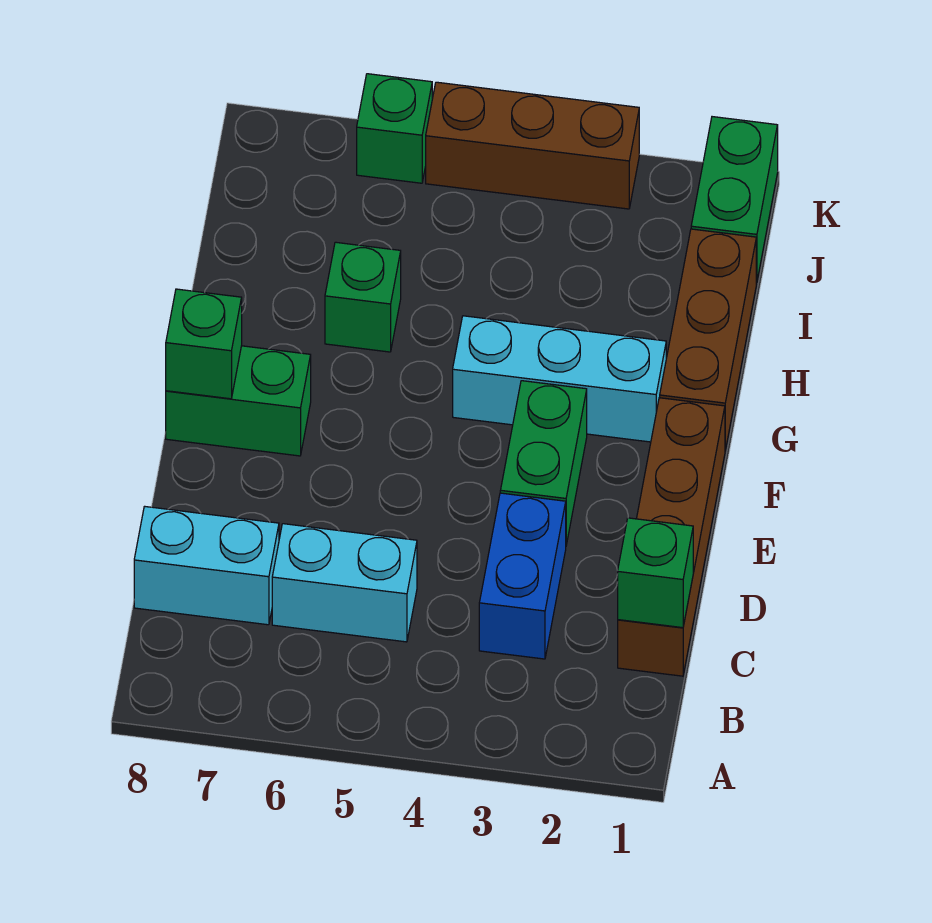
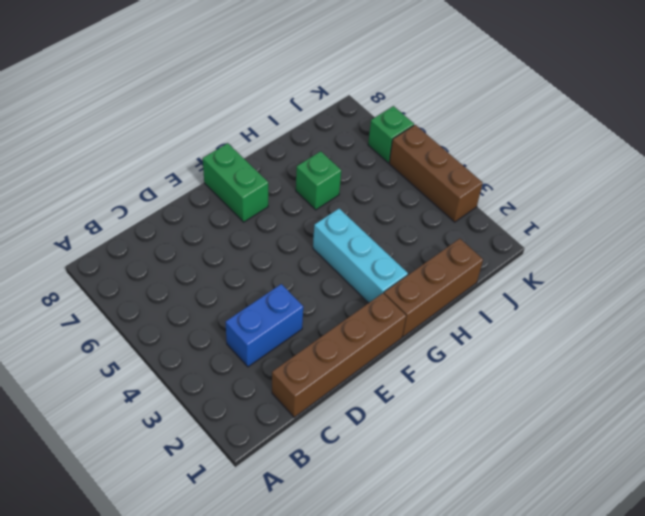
none -> cyan brick C5:C6 level 1
none -> cyan brick C7:C8 level 1
none -> green brick E3:F3 level 1

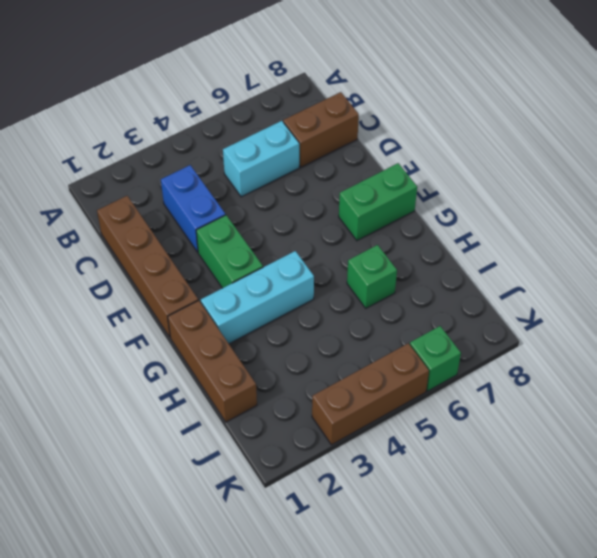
brown brick C7:C8 level 1 -> cyan brick C7:C8 level 1
none -> green brick J1:K1 level 1
none -> green brick C1 level 2
none -> green brick F8 level 2

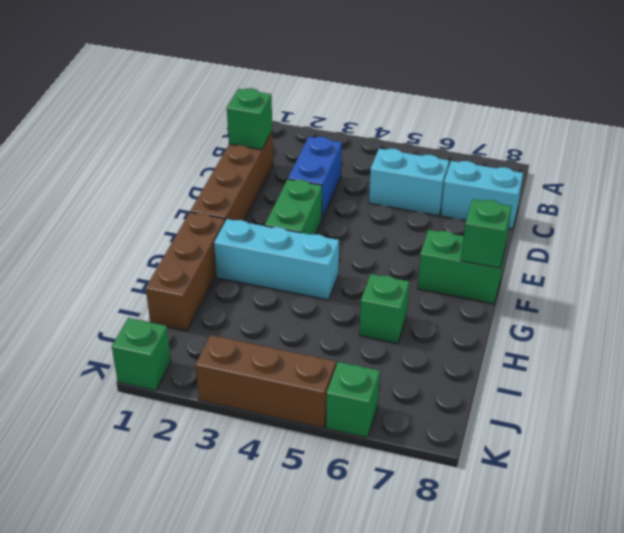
green brick K1 level 1 -> green brick J1:K1 level 1

